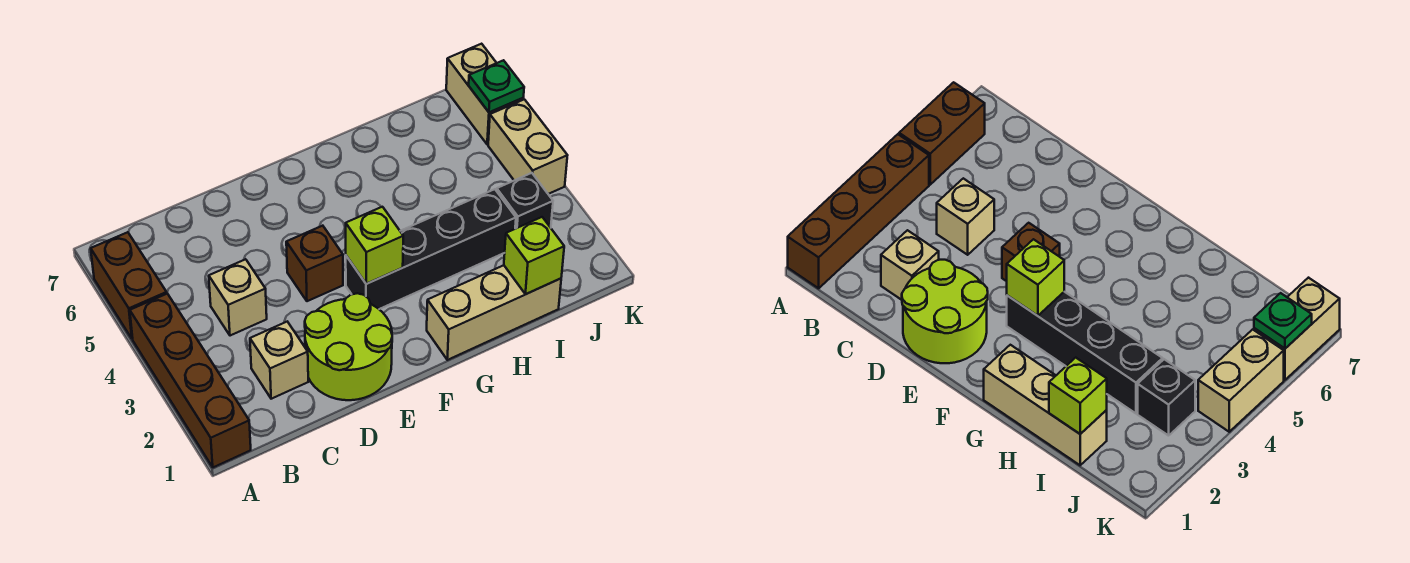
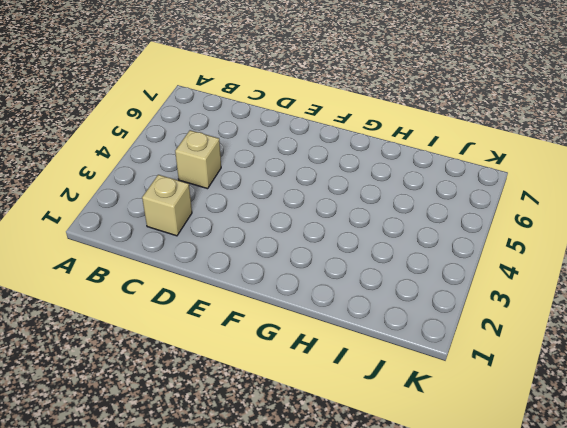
none -> brown brick A1:A4 level 1
none -> brown brick A5:A6 level 1
none -> lime round brick D1:E2 level 1

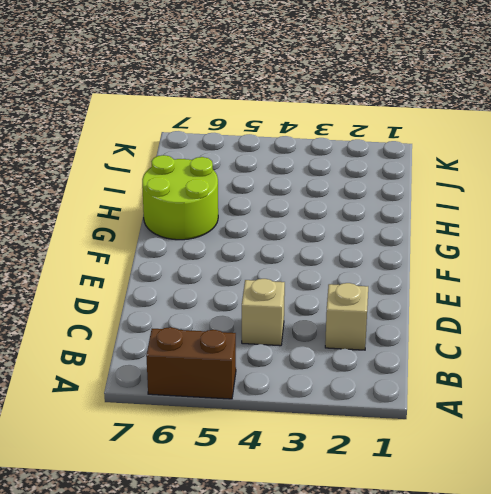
lime round brick G6:H7 level 1 -> lime round brick D1:E2 level 1
none -> brown brick A1:A4 level 1
none -> brown brick E4 level 1
none -> black brick F3:I3 level 1

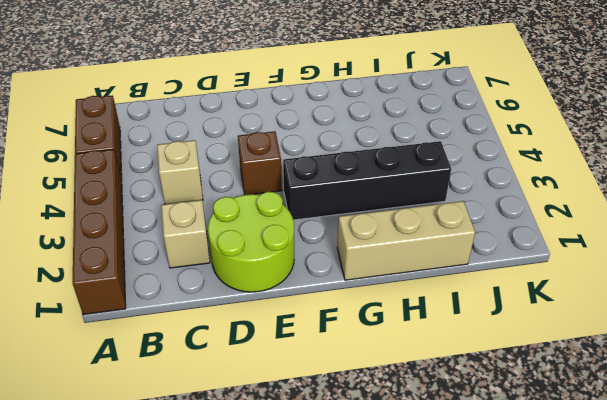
none -> black brick J3 level 1
none -> tan brick K4:K5 level 1
none -> tan brick K6:K7 level 1

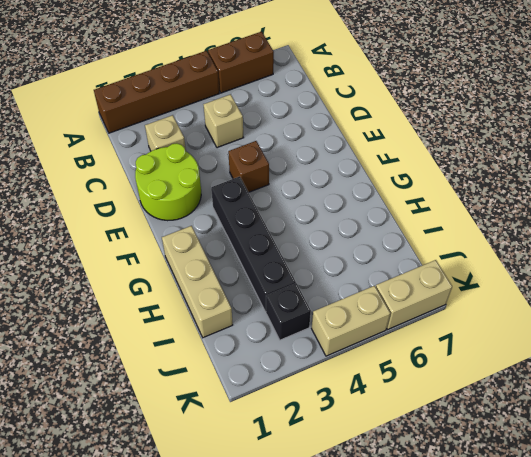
none -> lime brick F3 level 2
none -> lime brick I1 level 2
none -> green plate K6 level 2

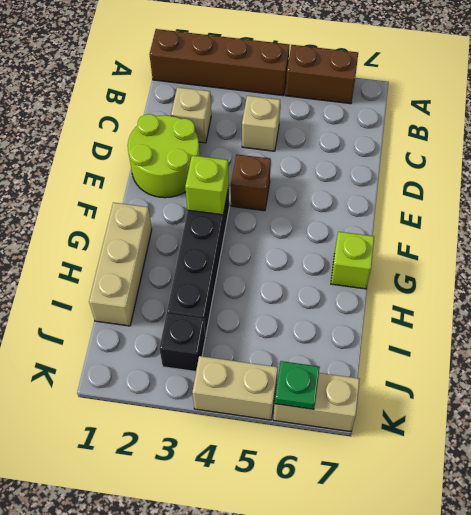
lime brick G7 level 1 -> lime brick I1 level 2

